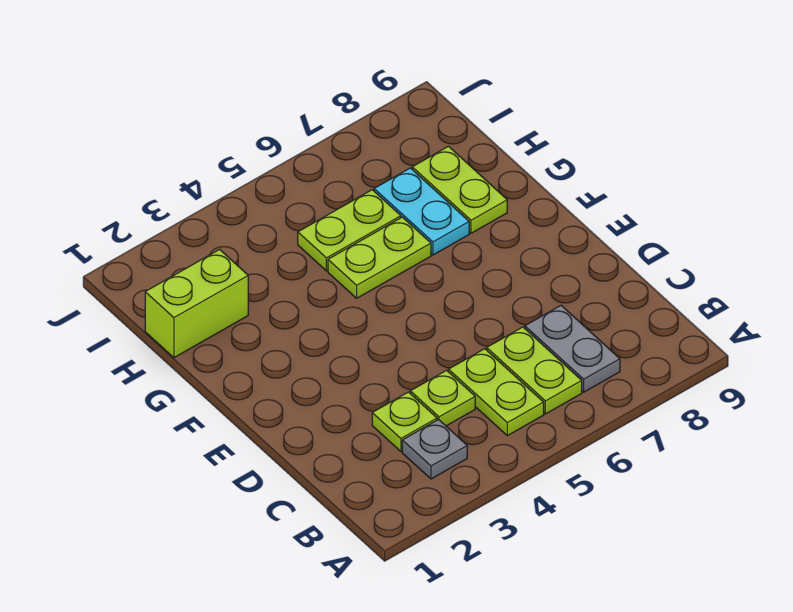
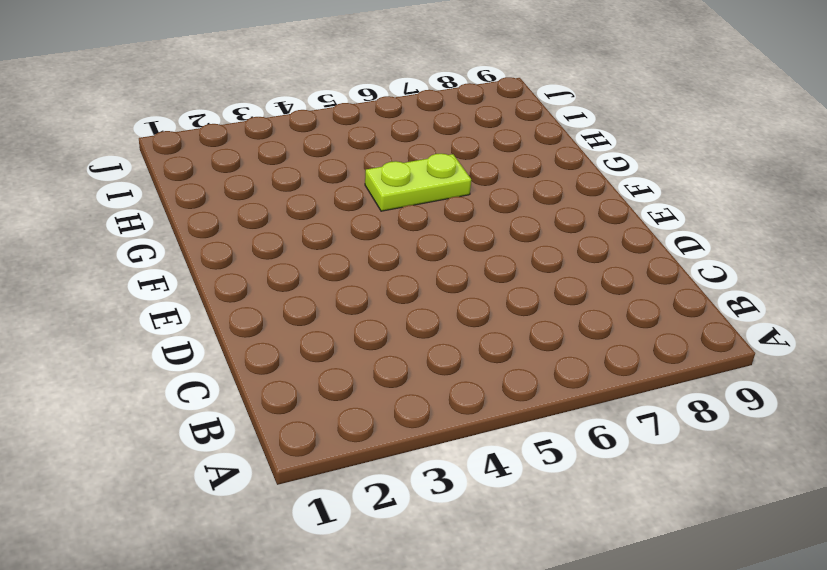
none -> grey plate B3 level 1
none -> lime plate B5:C5 level 1

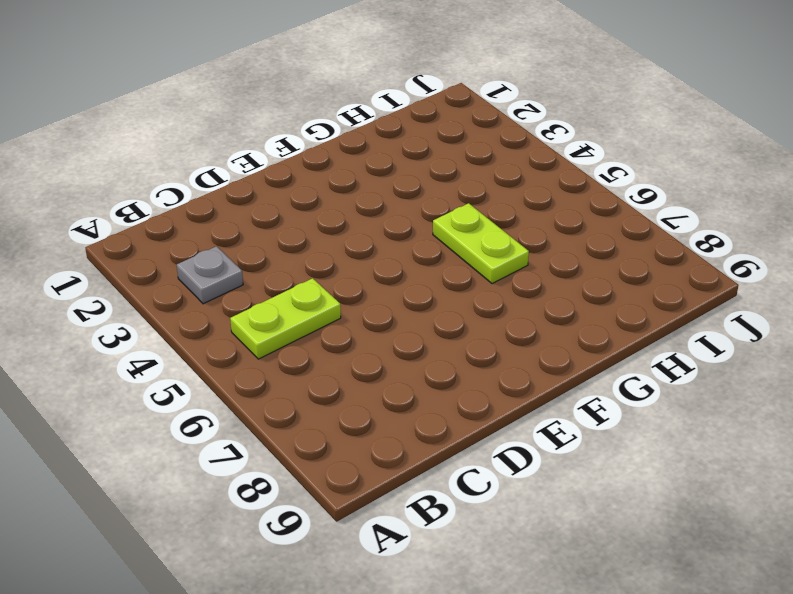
none -> lime plate B6:C6 level 1
none -> grey plate B7:C7 level 1

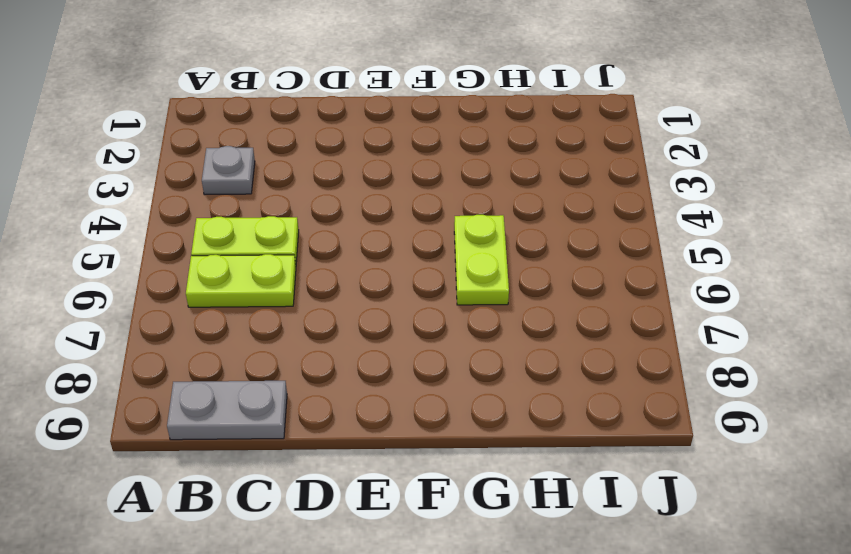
grey plate B9:C9 level 1 -> grey plate B7:C7 level 1
none -> lime plate C3 level 1
none -> lime plate C4 level 1

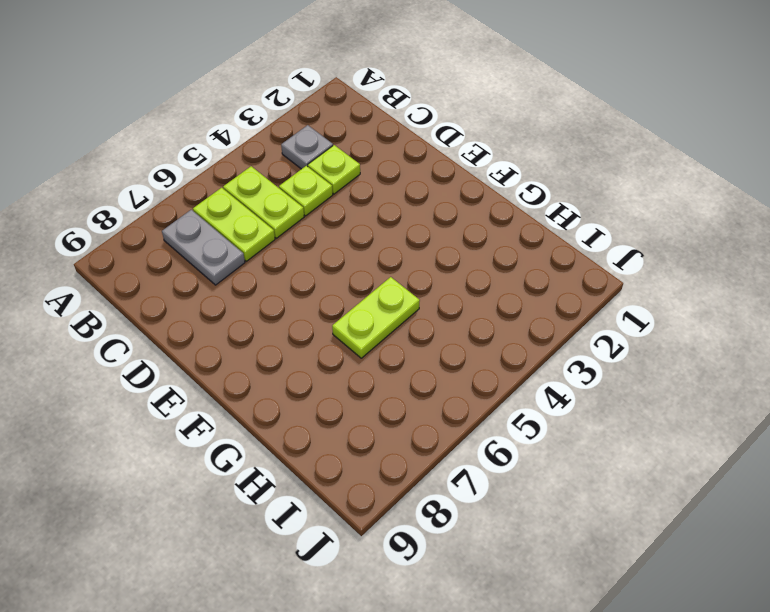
none -> cyan plate G7:H7 level 1
none -> lime plate G8:H8 level 1

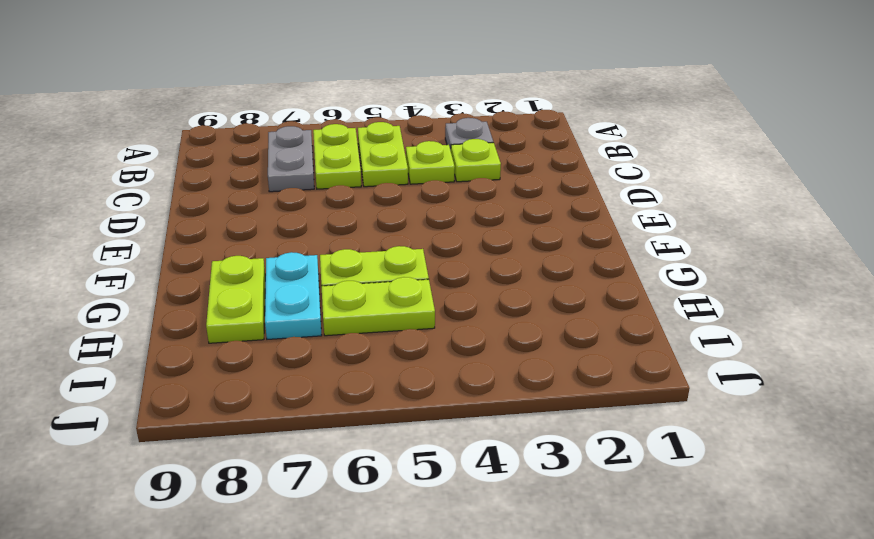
none -> lime brick H1:H2 level 1

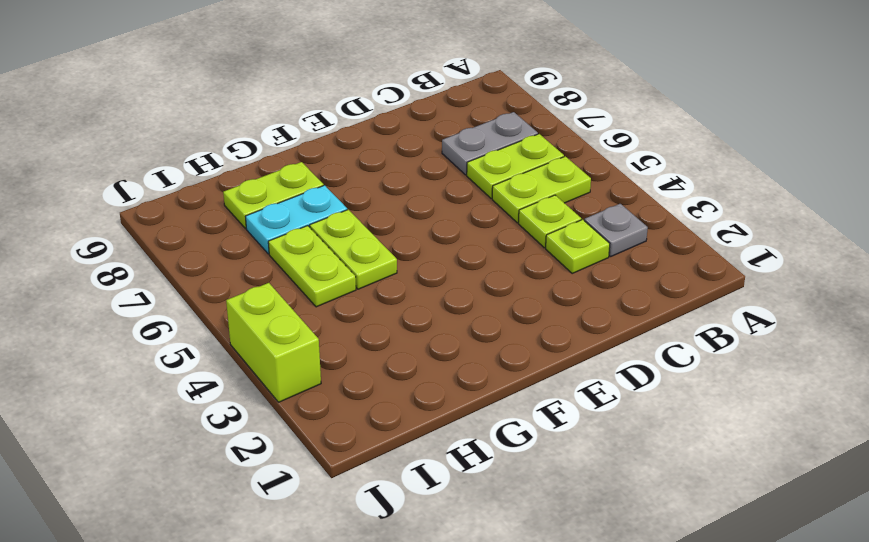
lime brick J3:J4 level 1 -> lime brick H1:H2 level 1

